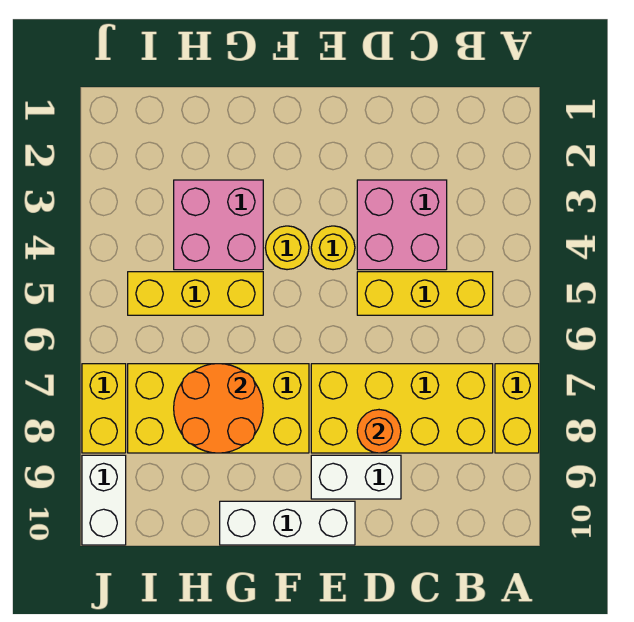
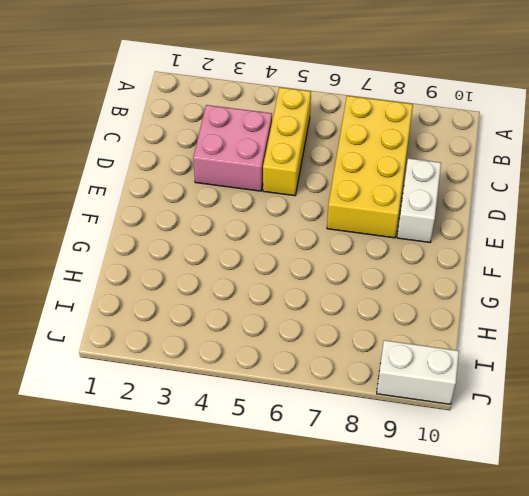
none -> yellow brick A7:A8 level 1
none -> yellow round brick E4 level 1
none -> white brick E10:G10 level 1

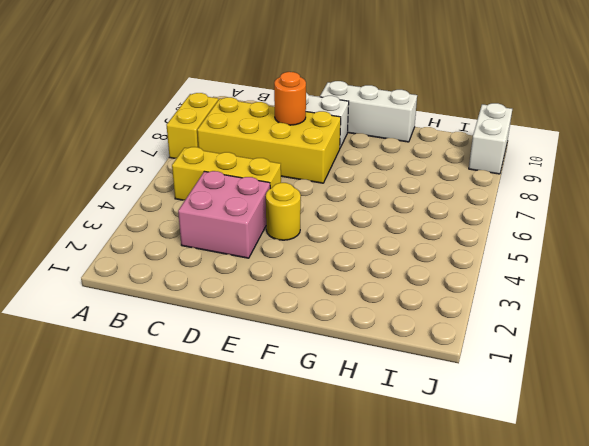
none -> yellow round brick F4 level 1
none -> yellow brick F7:I8 level 1
none -> pink brick G3:H4 level 1

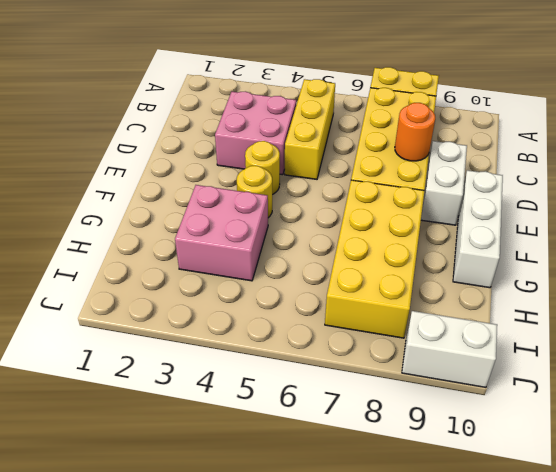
none -> yellow brick G5:I5 level 1
none -> yellow brick J7:J8 level 1
none -> orange round brick G7:H8 level 2

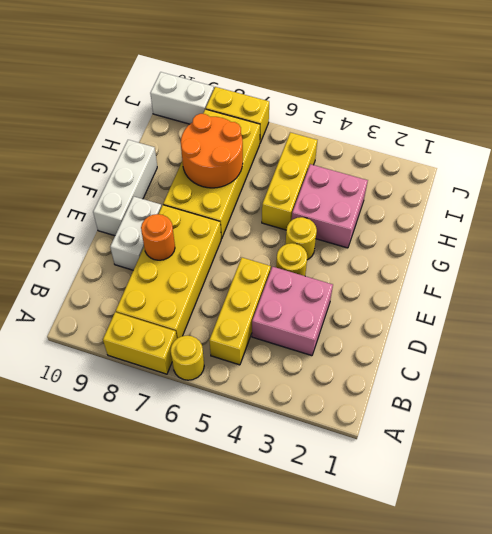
yellow round brick A6 level 1 -> none

